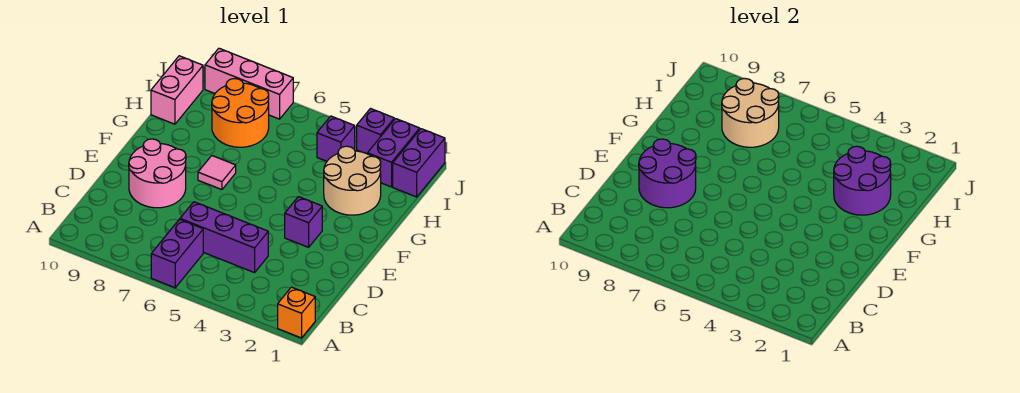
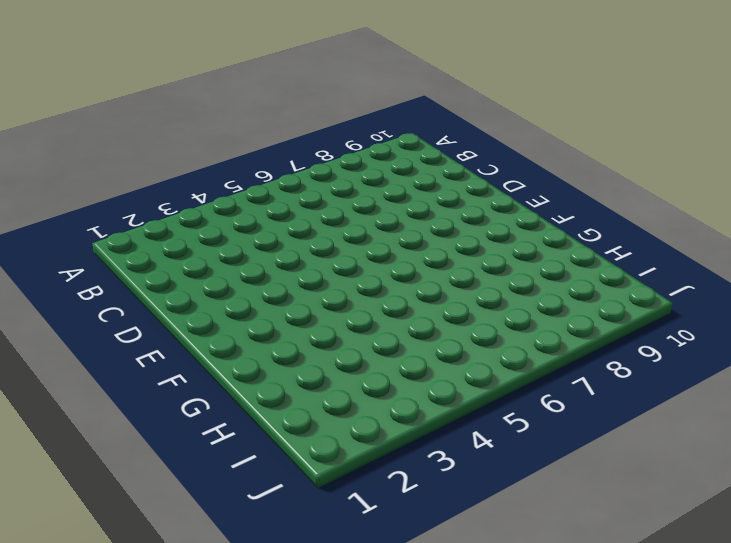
none -> orange brick A1 level 1
none -> purple brick A6:B6 level 1
none -> purple brick C4:C6 level 1

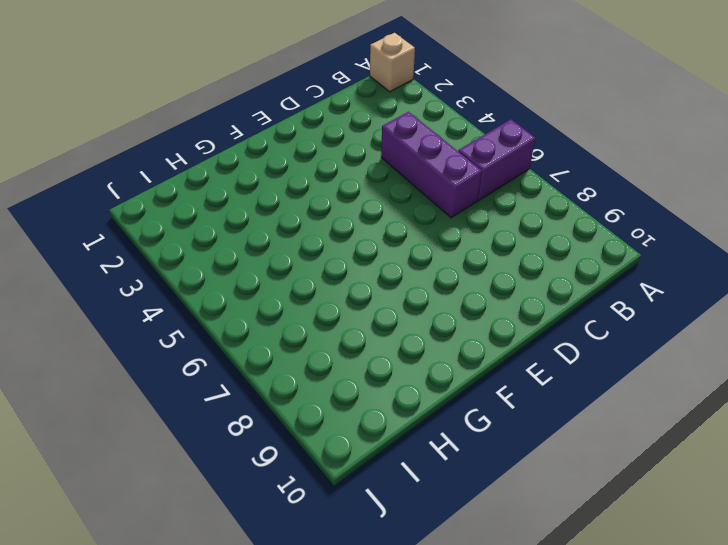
tan brick A1 level 1 -> orange brick A1 level 1
none -> pink round brick D8:E9 level 1
none -> purple brick E3 level 1
none -> pink tile F7 level 1

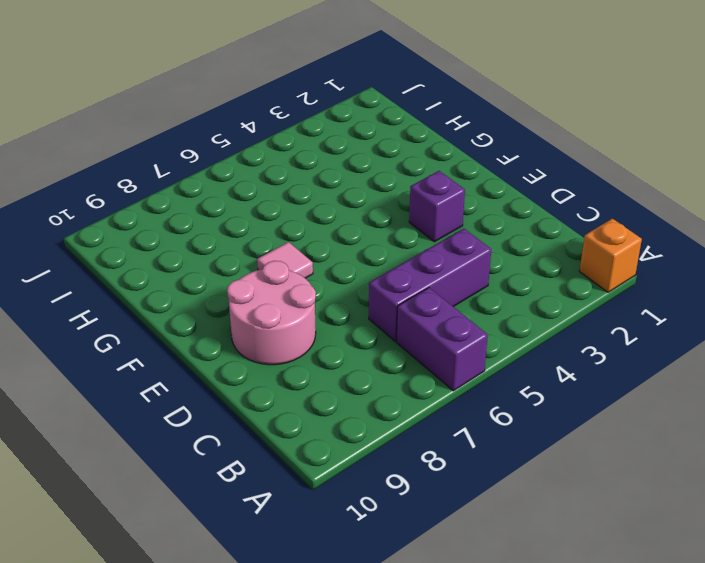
none -> tan round brick G2:H3 level 1
none -> orange round brick H7:I8 level 1
none -> pink brick H10:I10 level 1

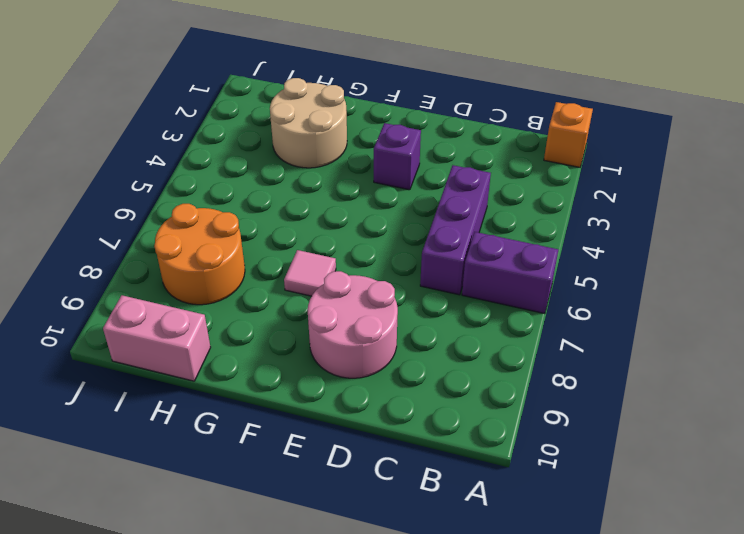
none -> purple brick I1:J1 level 1
none -> purple brick I2:J2 level 1
none -> purple brick I4 level 1

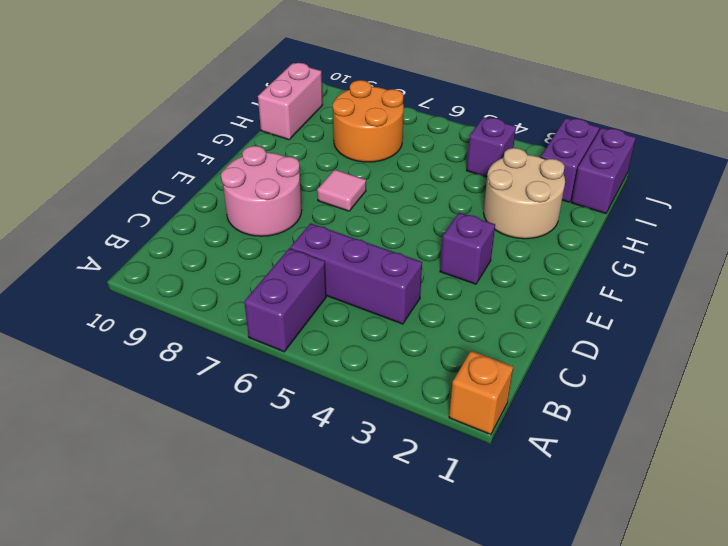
none -> purple brick J3 level 1
none -> pink brick J7:J9 level 1
none -> purple round brick D8:E9 level 2

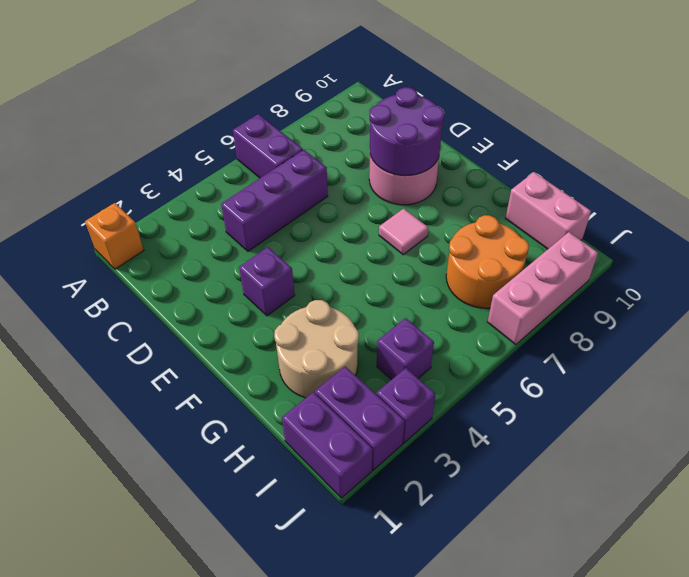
none -> purple round brick G2:H3 level 2
none -> tan round brick H7:I8 level 2

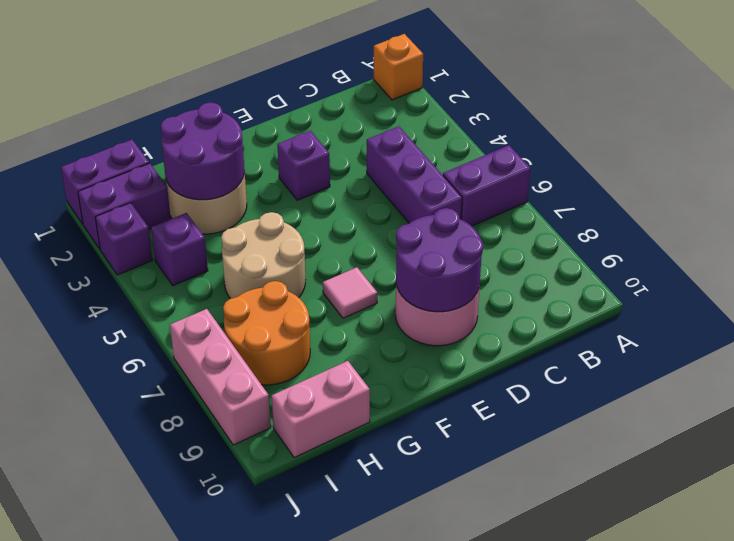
tan round brick G5:H6 level 1 -> tan round brick H7:I8 level 2

